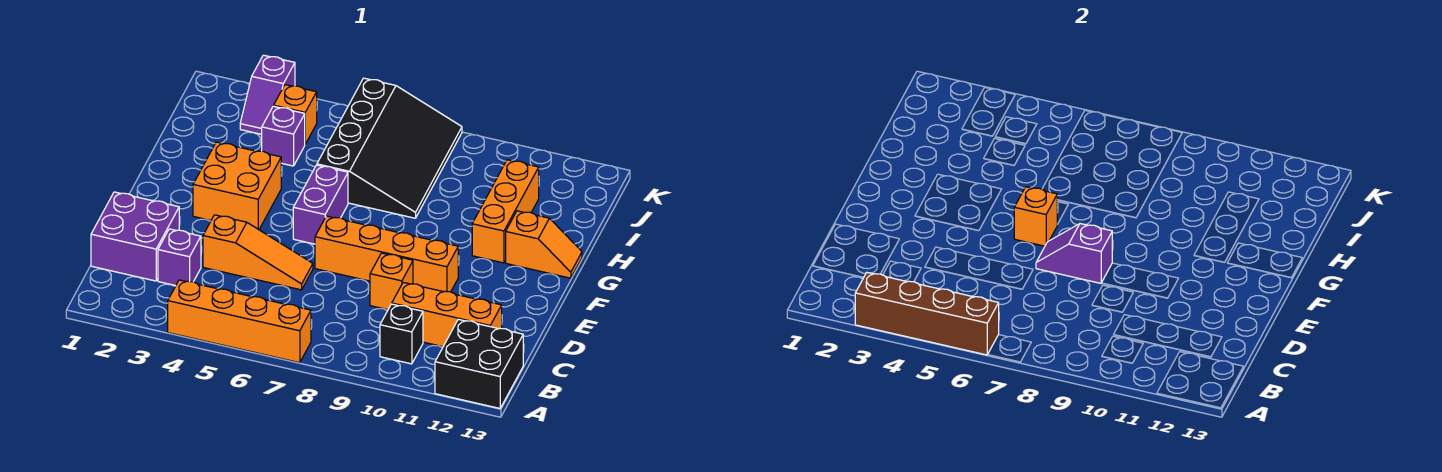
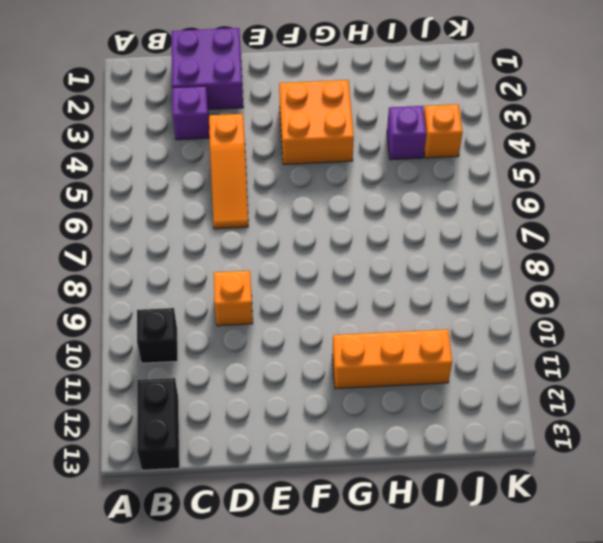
black brick B12:B13 level 1 -> black brick A12:B13 level 1
none -> orange brick A4:A7 level 1
none -> orange brick C10:C12 level 1
none -> orange brick E7:E10 level 1

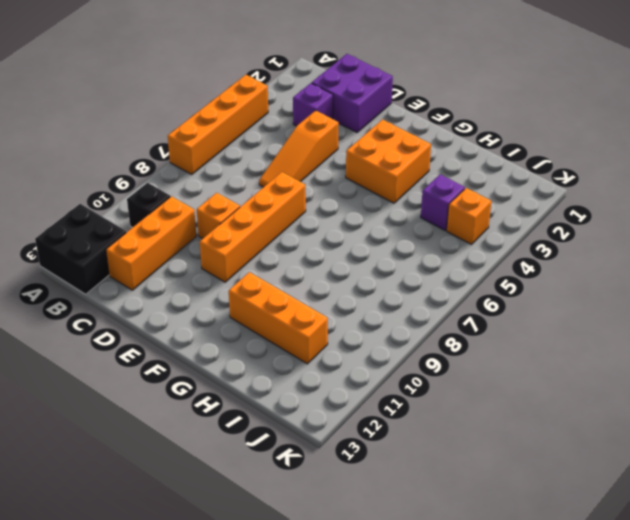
none -> purple brick F6:G6 level 1
none -> orange slope G12:G13 level 1 top 12
none -> black slope H6:K8 level 1 top 6

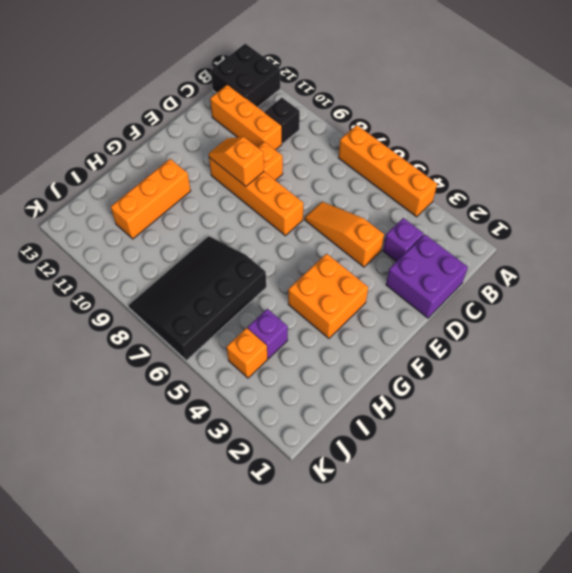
orange slope E9:E10 level 2 top 9 -> orange slope G12:G13 level 1 top 12
none -> purple brick F6:G6 level 1
none -> purple slope J3:K3 level 1 top K
none -> brown brick A3:A6 level 2

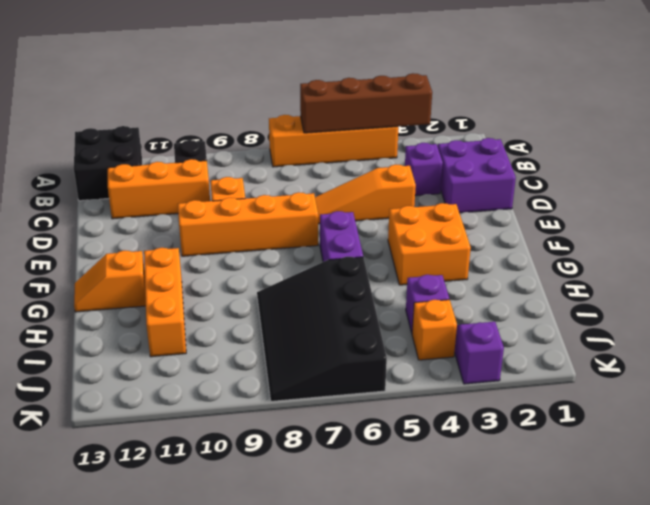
none -> purple slope E7:E8 level 2 top 8
none -> orange brick F6 level 2

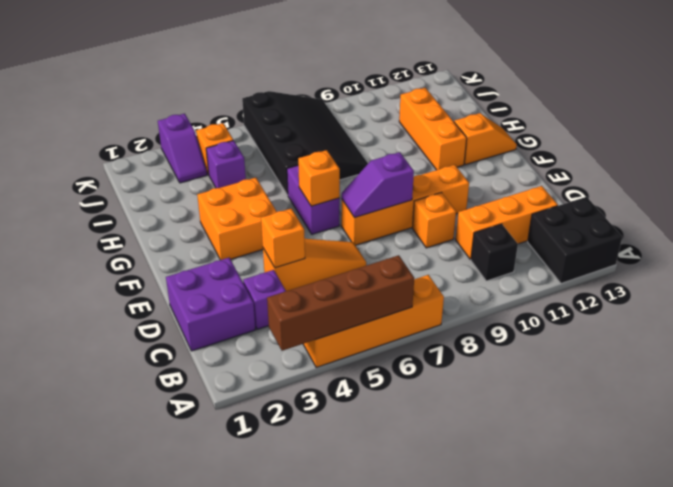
orange brick D4 level 2 -> none

